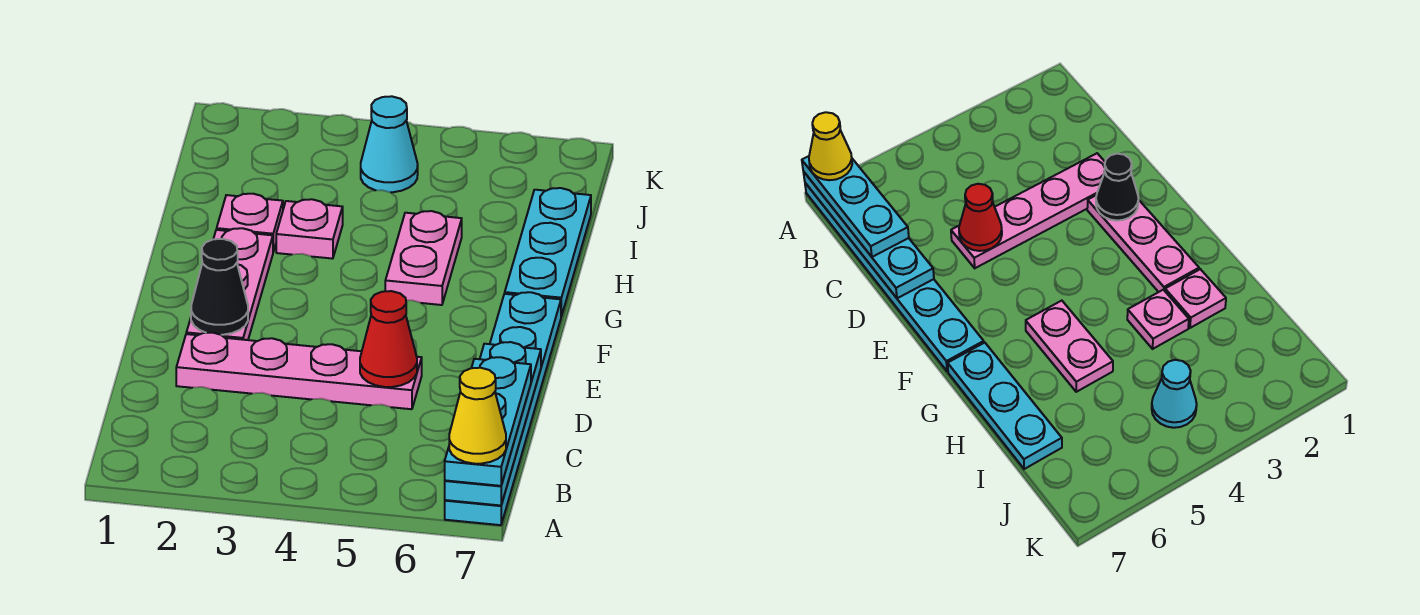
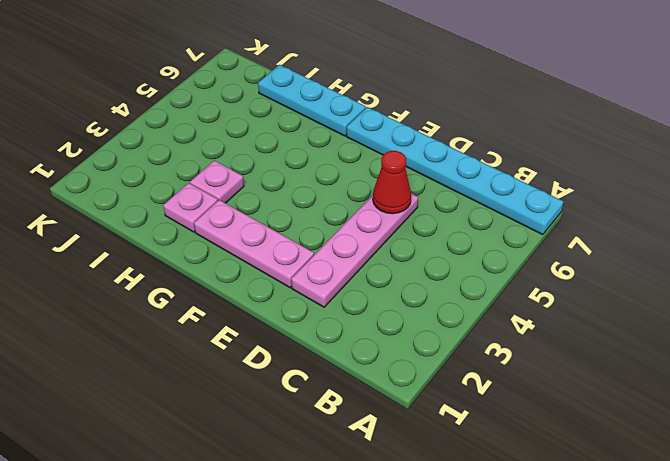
none -> pink plate G5:H5 level 1
none -> cyan cone J4 level 1
none -> cyan plate A7:D7 level 2

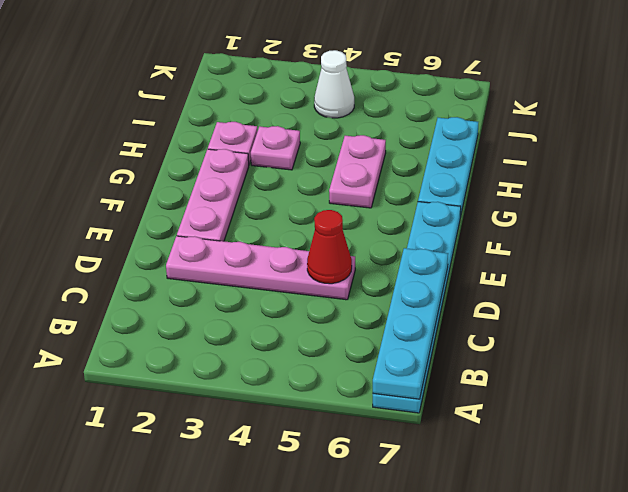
white cone J4 level 1 -> cyan cone J4 level 1
none -> black cone E2 level 2
none -> cyan plate A7:C7 level 3
none -> yellow cone A7 level 4

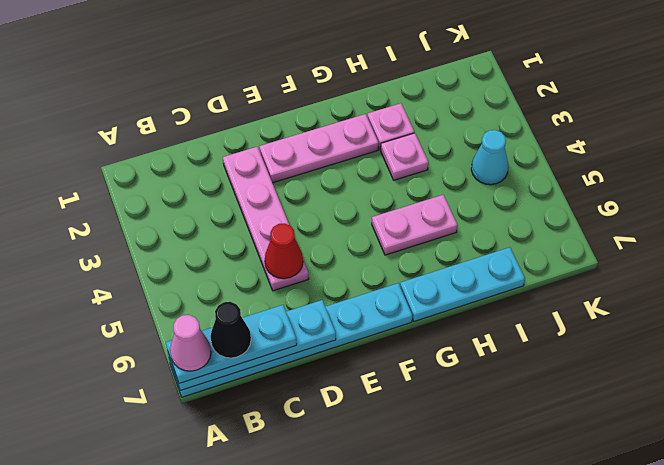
pink cone A7 level 4 -> yellow cone A7 level 4
black cone B7 level 4 -> black cone E2 level 2

